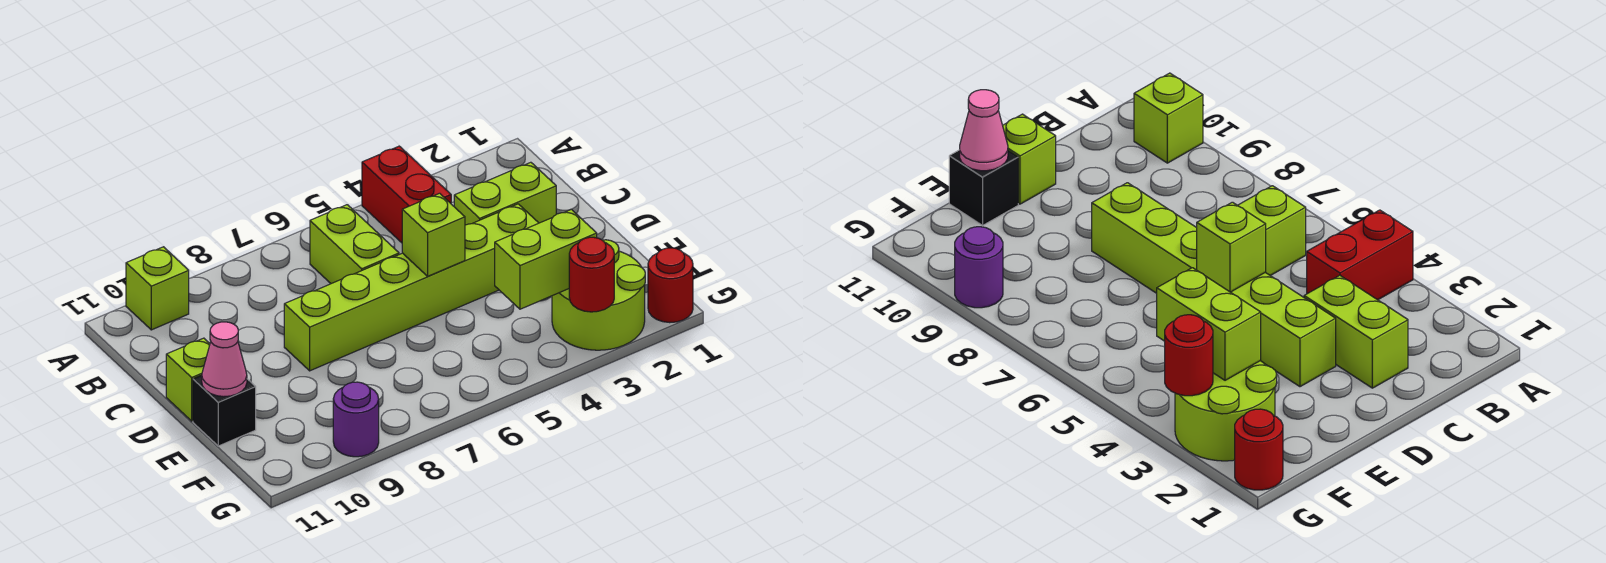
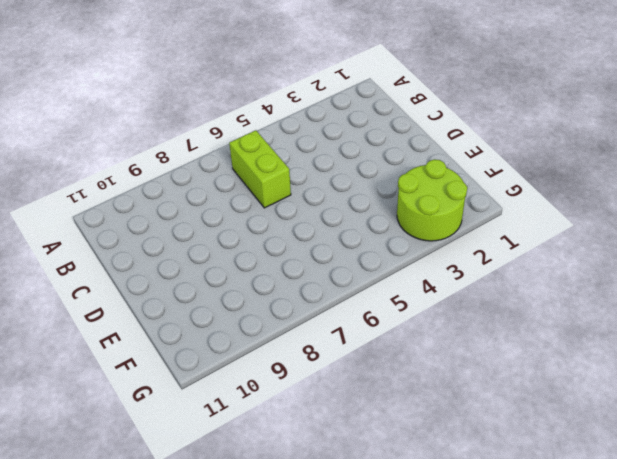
none -> red brick A4:B4 level 1
none -> lime brick A10 level 1
none -> lime brick C2:C3 level 1

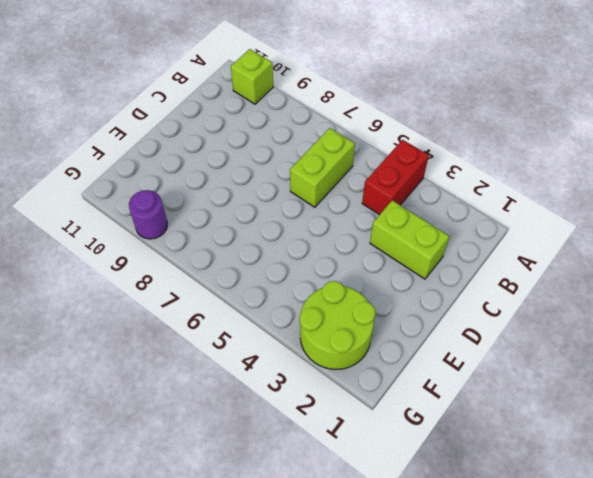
none -> lime brick D3:D8 level 1
none -> lime brick D11 level 1
none -> black brick E11 level 1

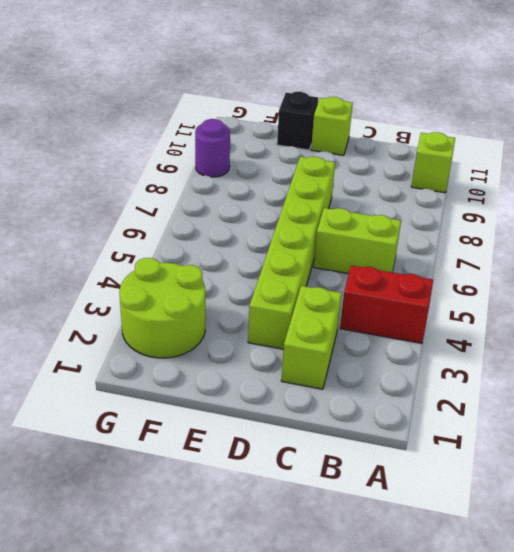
none -> red round brick G1 level 1
none -> lime brick D5 level 2
none -> pink cone E11 level 2

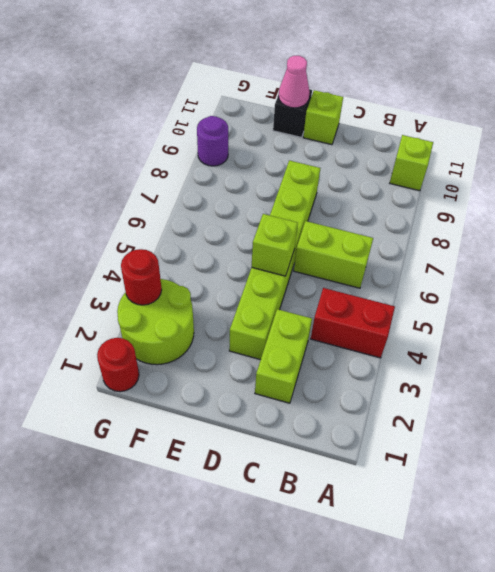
none -> lime brick F3:F4 level 2

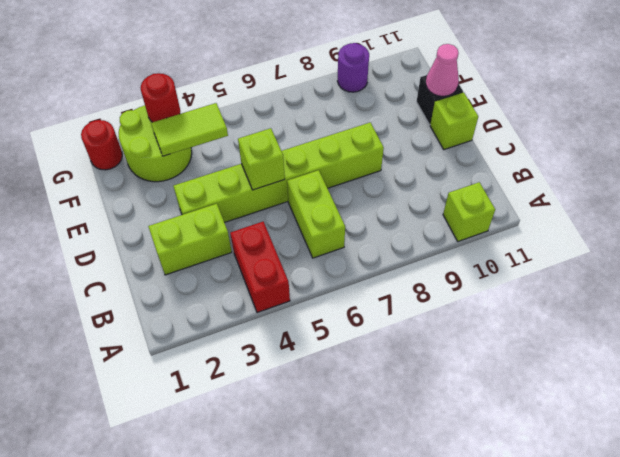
lime tile F3:F4 level 2 -> lime brick F3:F4 level 2

